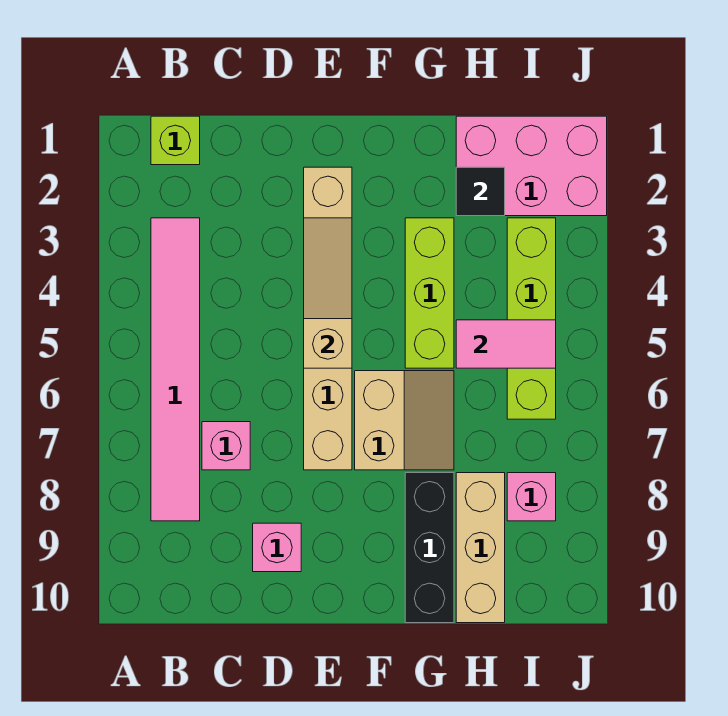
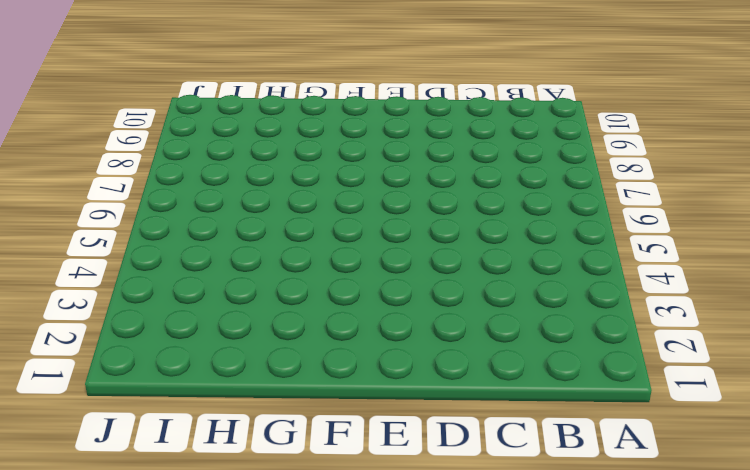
none -> lime brick B1 level 1
none -> pink tile B3:B8 level 1
none -> pink brick C7 level 1

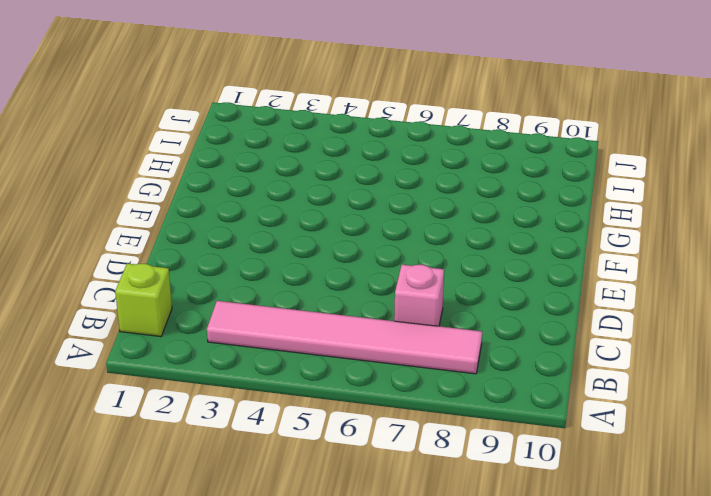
none -> pink brick D9 level 1
none -> tan brick E2:E7 level 1
none -> tan slope F6:G7 level 1 top F

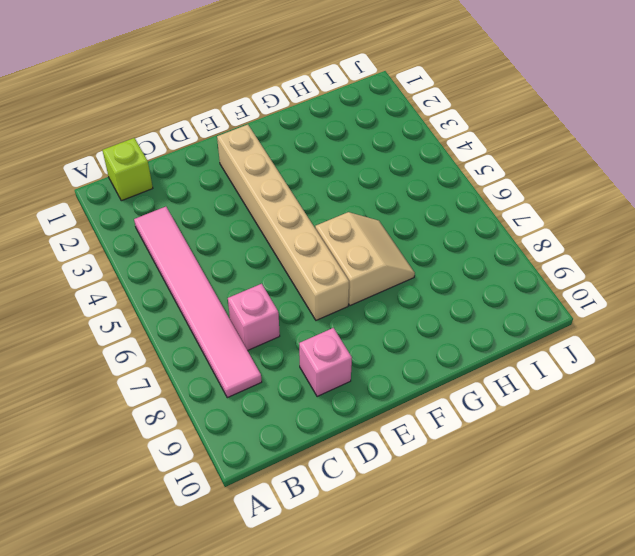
none -> lime brick G3:G5 level 1
none -> black brick G8:G10 level 1
none -> pink brick H1:J2 level 1

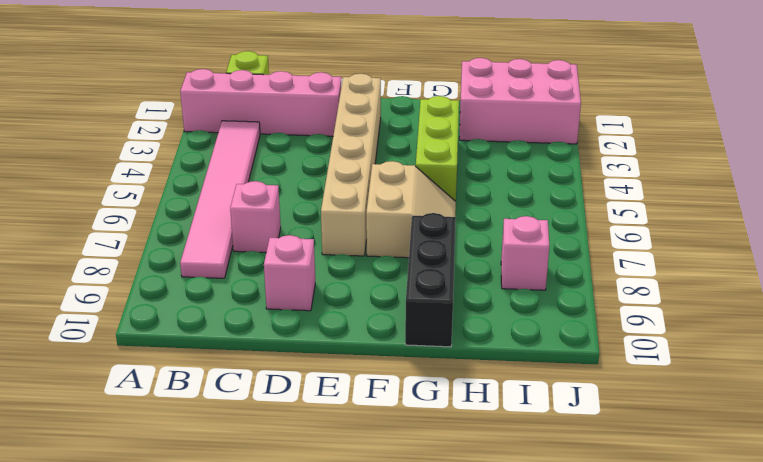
pink brick A2:D2 level 1 -> none
none -> tan brick H8:H10 level 1
none -> lime brick I3:I6 level 1
none -> tan slope E3:E5 level 2 top 5

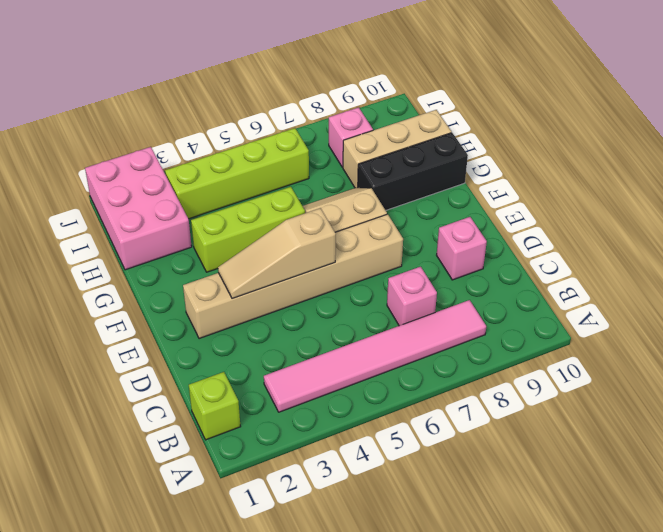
none -> black tile H2 level 2
none -> pink tile H5:I5 level 2

